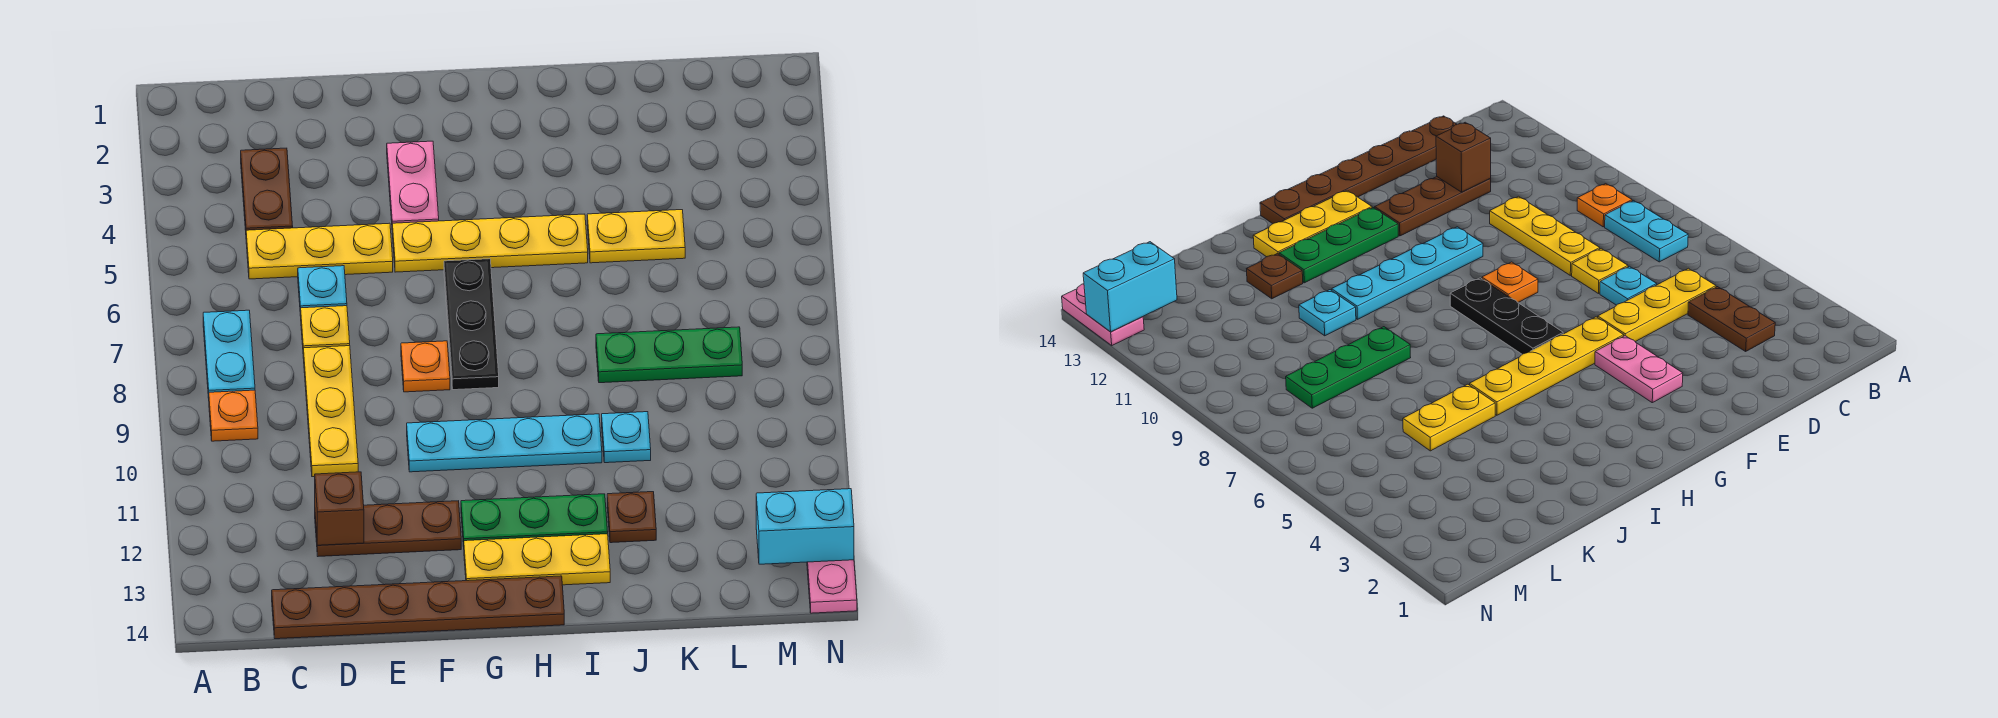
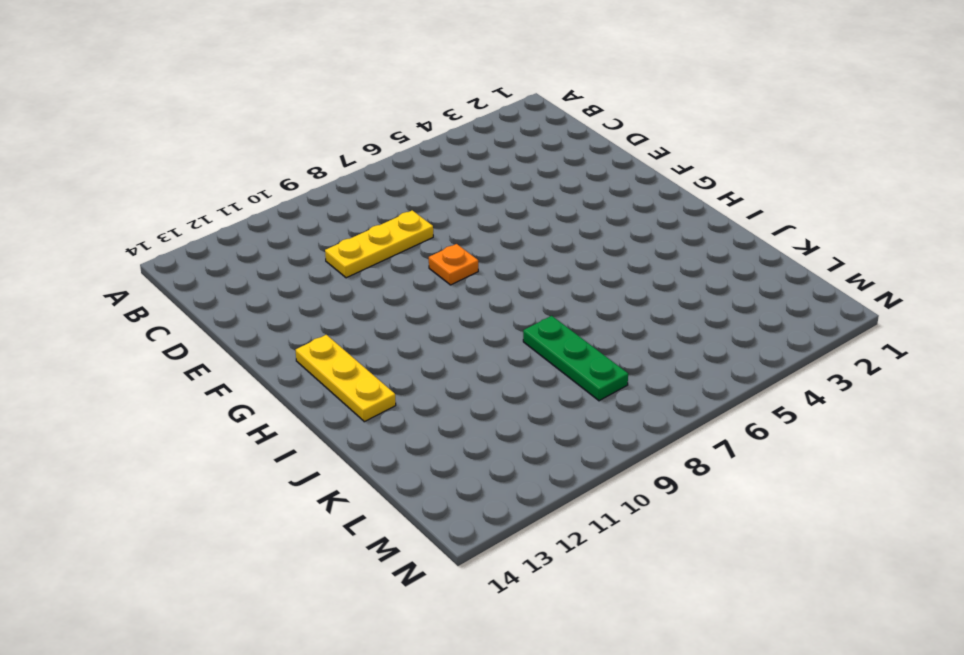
none -> cyan plate B7:B8 level 1
none -> orange plate B9 level 1
none -> brown plate C3:C4 level 1

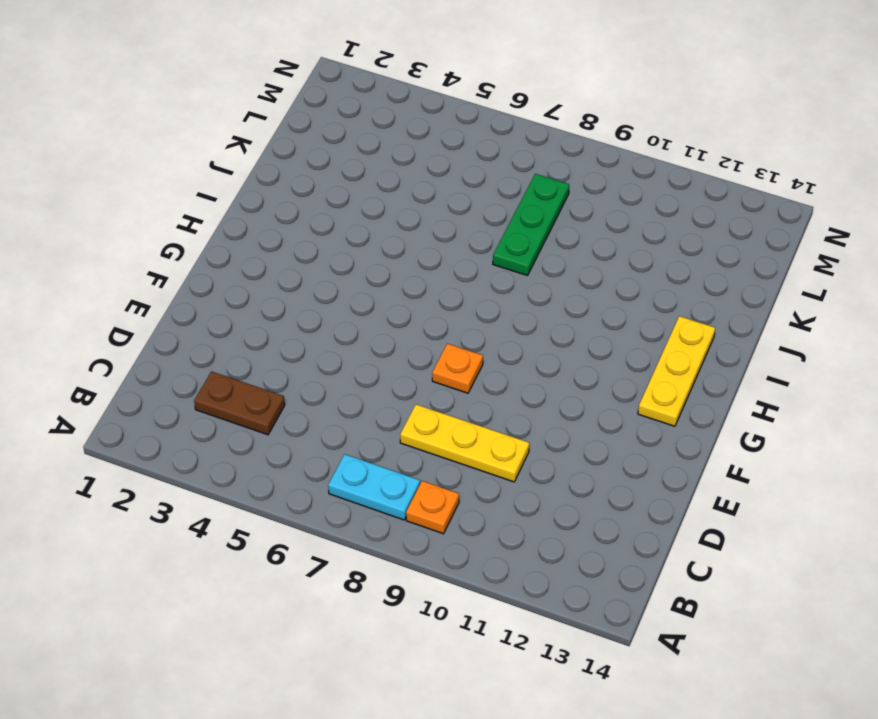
none -> yellow plate C5:E5 level 1
none -> brown plate C14:H14 level 1
none -> cyan plate D6 level 1

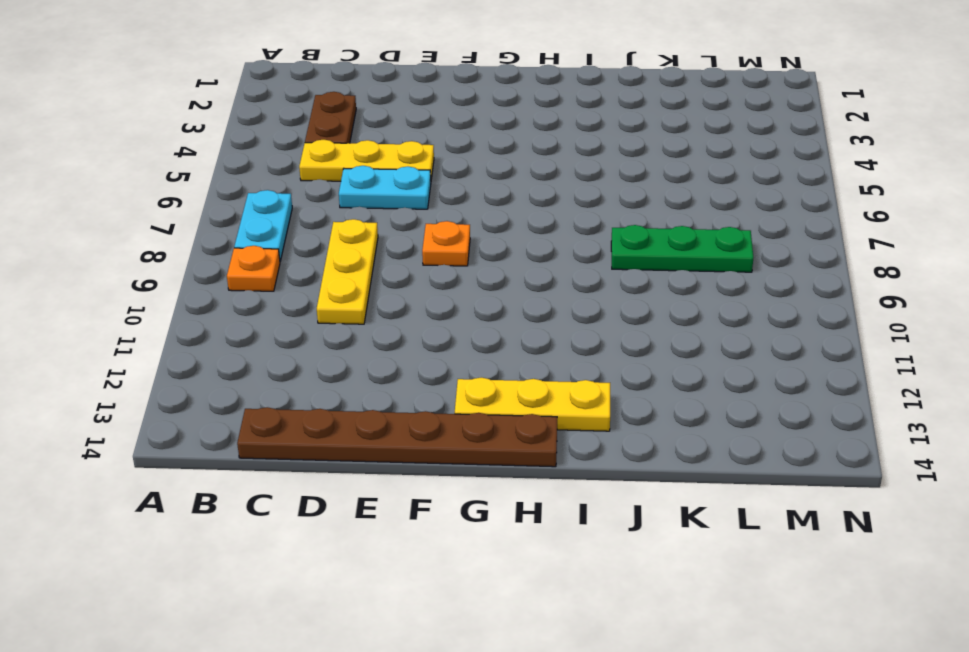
cyan plate D6:E6 level 1 -> cyan plate D6 level 1
none -> yellow plate D7 level 1
none -> brown plate D12:F12 level 1
none -> pink plate F3:F4 level 1

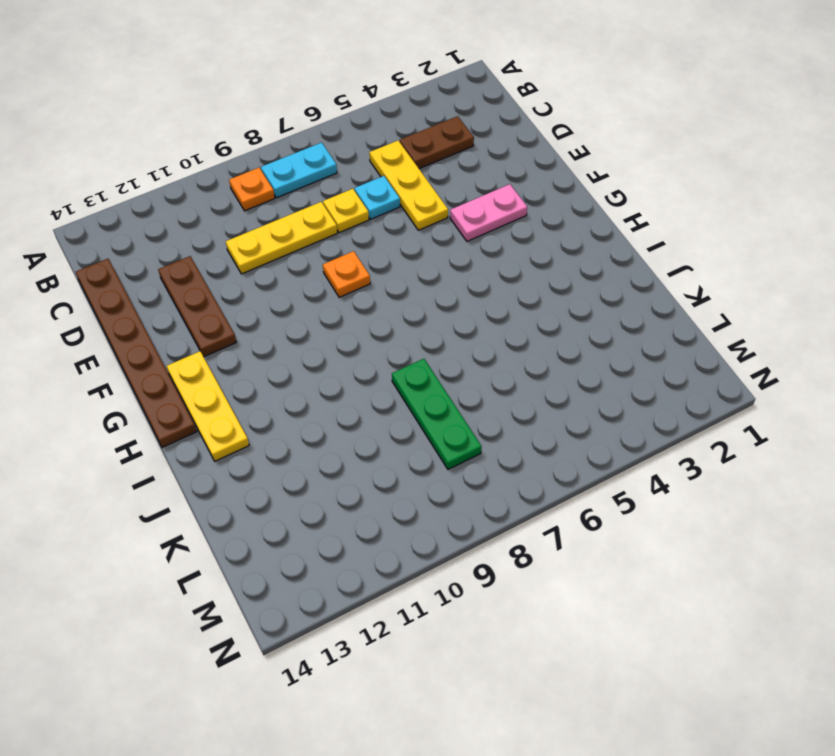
none -> yellow plate F5:I5 level 1
none -> cyan plate F10:I10 level 1
none -> black plate G6:G8 level 1

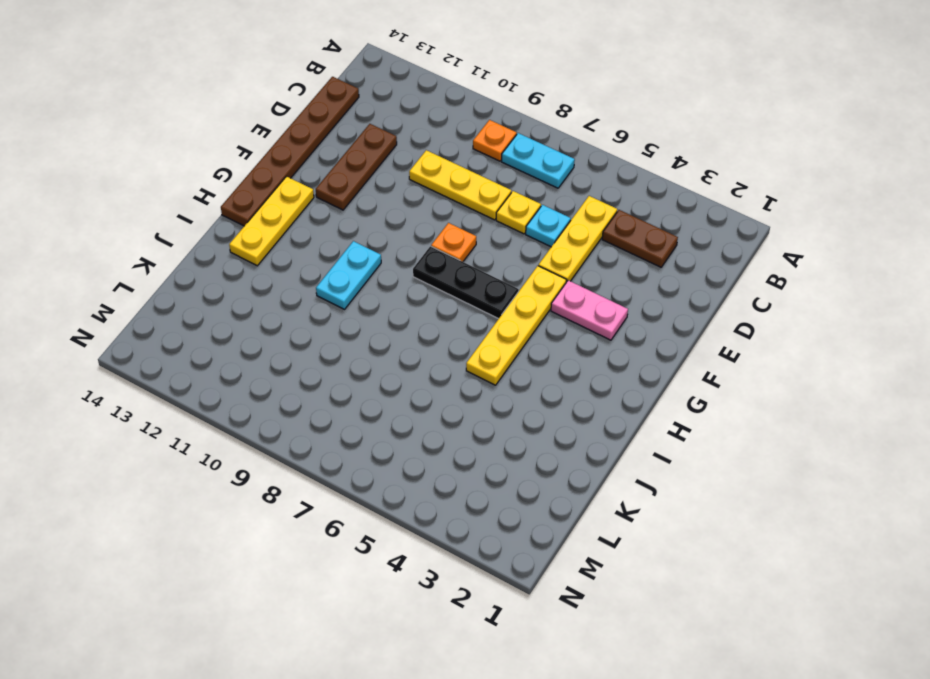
cyan plate H10:I10 level 1 -> cyan plate F10:I10 level 1
none -> green plate G12:I12 level 1
none -> yellow plate J5:K5 level 1
none -> green plate J8:L8 level 1

